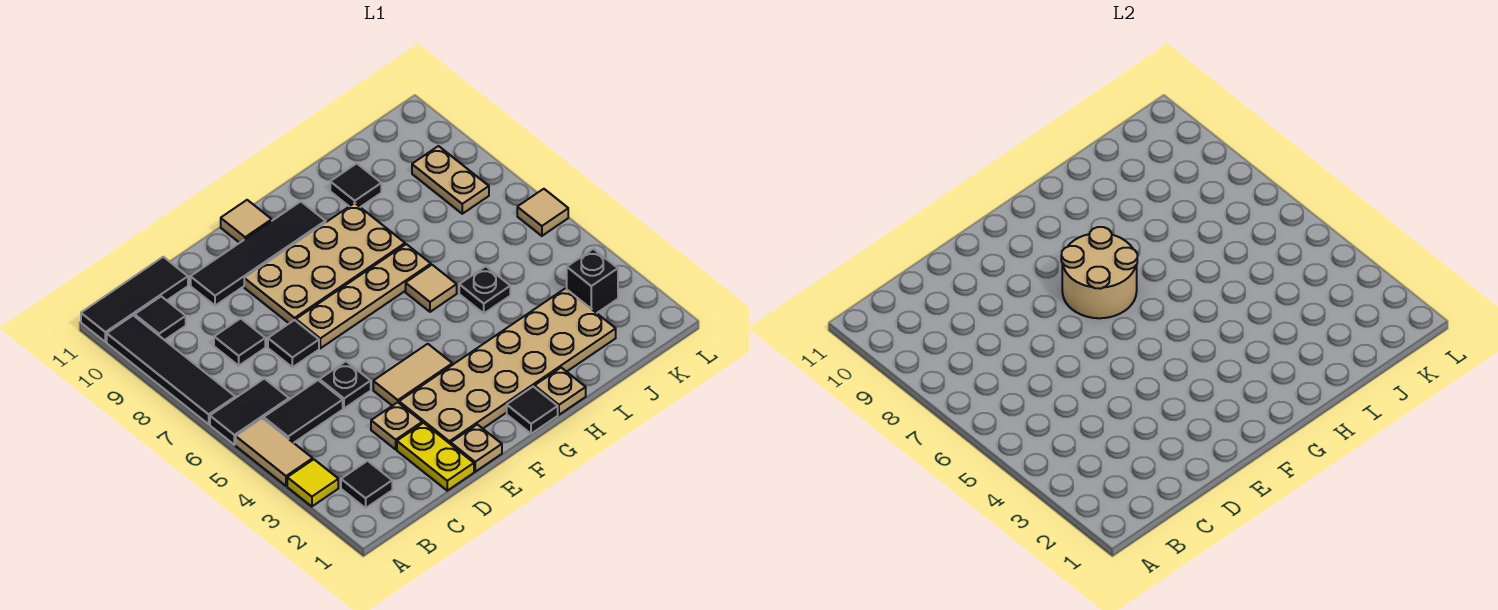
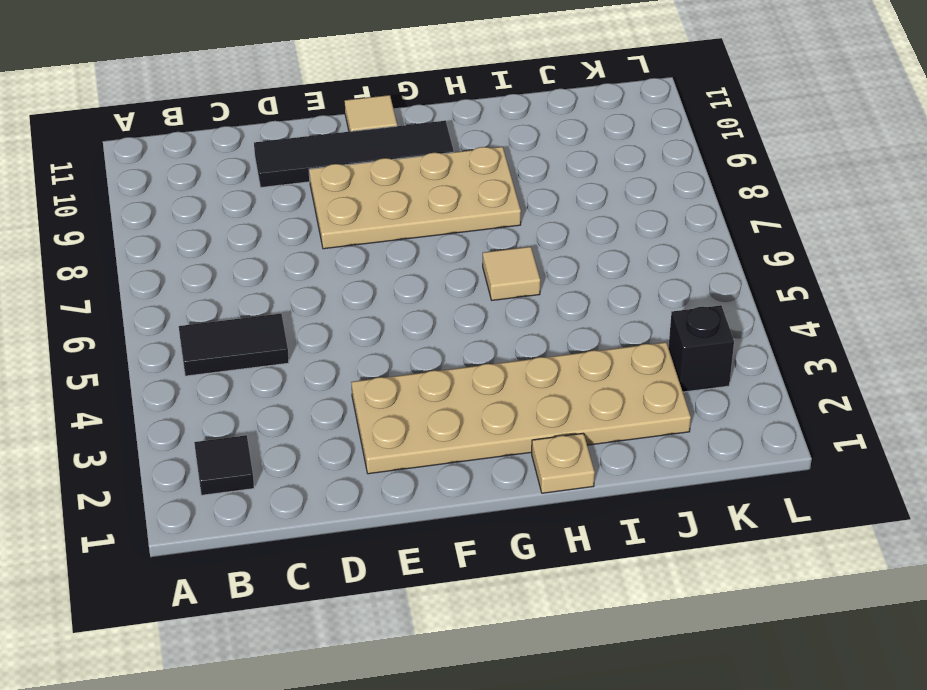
none -> yellow tile A3 level 1
none -> tan tile A4:A5 level 1
none -> black tile A6:B6 level 1

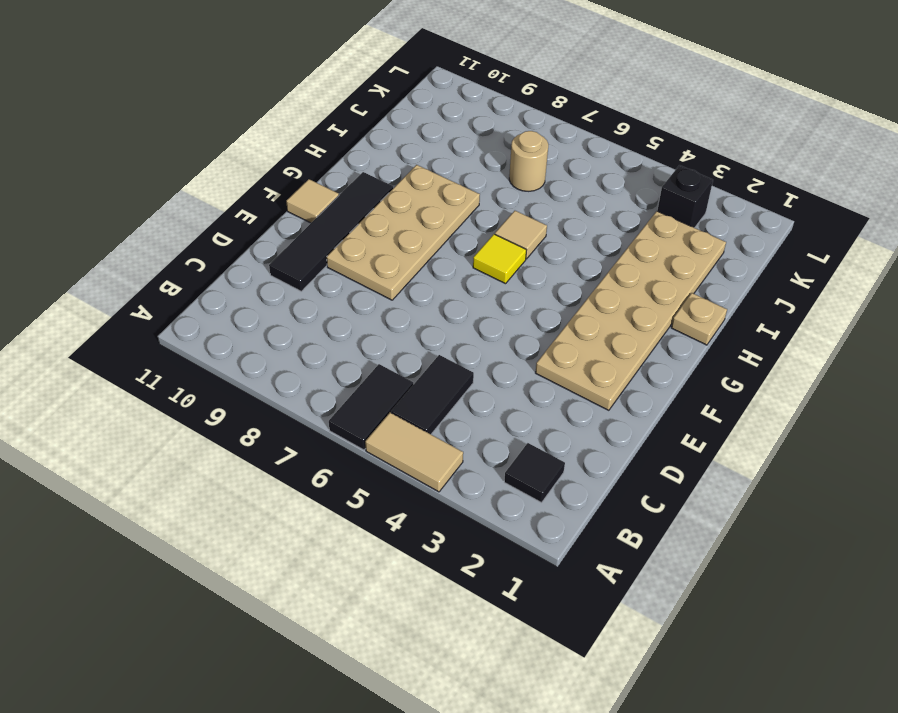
yellow tile G6 level 1 -> yellow tile A3 level 1
tan round brick J7 level 1 -> none
none -> black tile A7:A10 level 1
none -> black tile A11:C11 level 1
none -> black tile B10 level 1

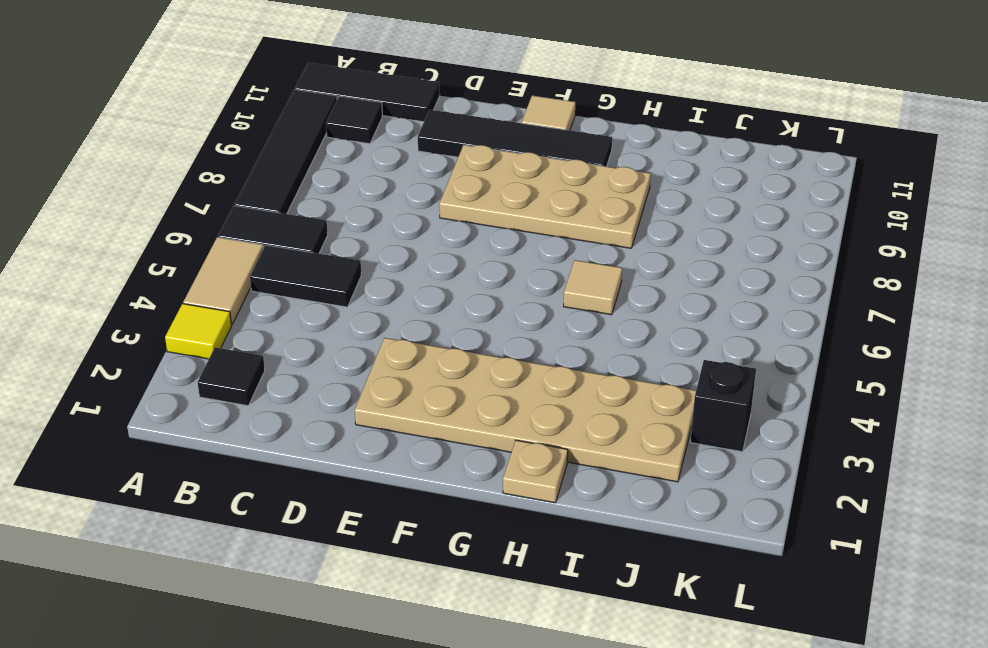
none -> black tile C8 level 1
none -> yellow plate D1:D2 level 1
none -> tan plate D3 level 1

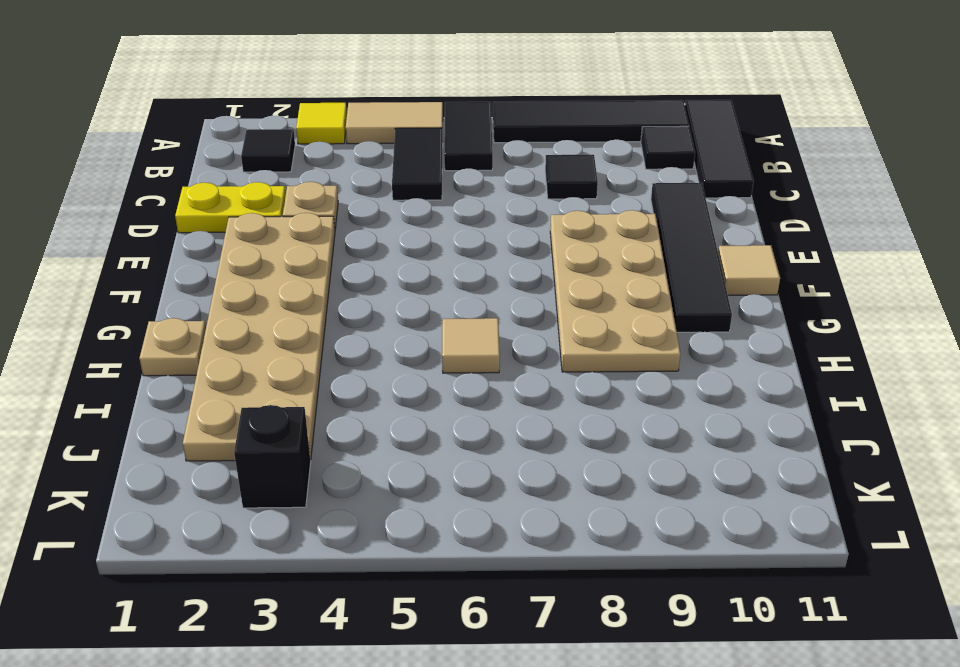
none -> black plate D5 level 1
none -> black tile D7 level 1
none -> tan plate E1 level 1

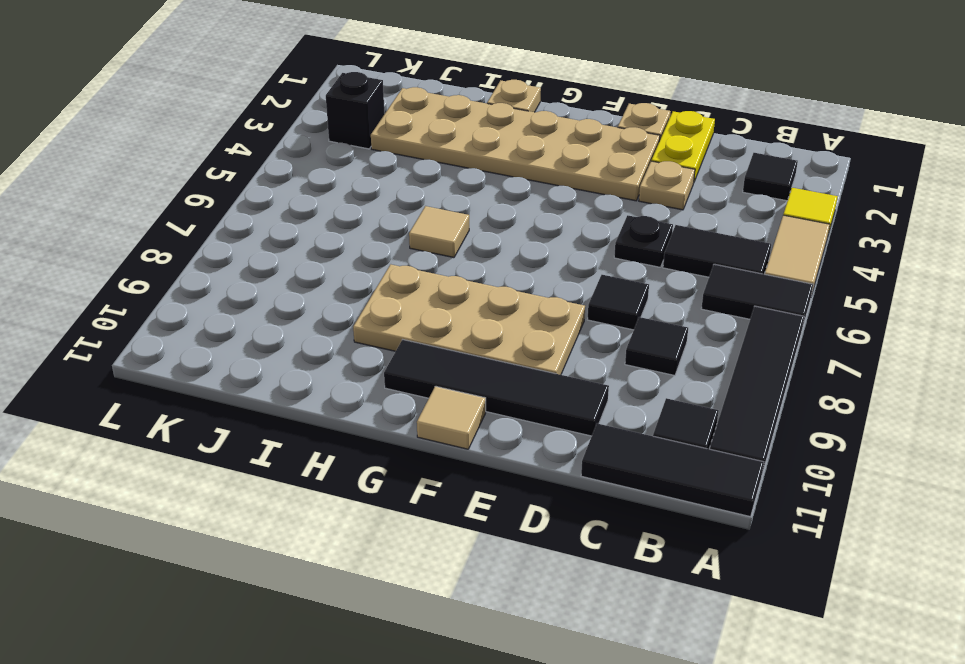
none -> tan tile E4:F4 level 1
none -> tan plate E7:H7 level 1
none -> black tile G1 level 1

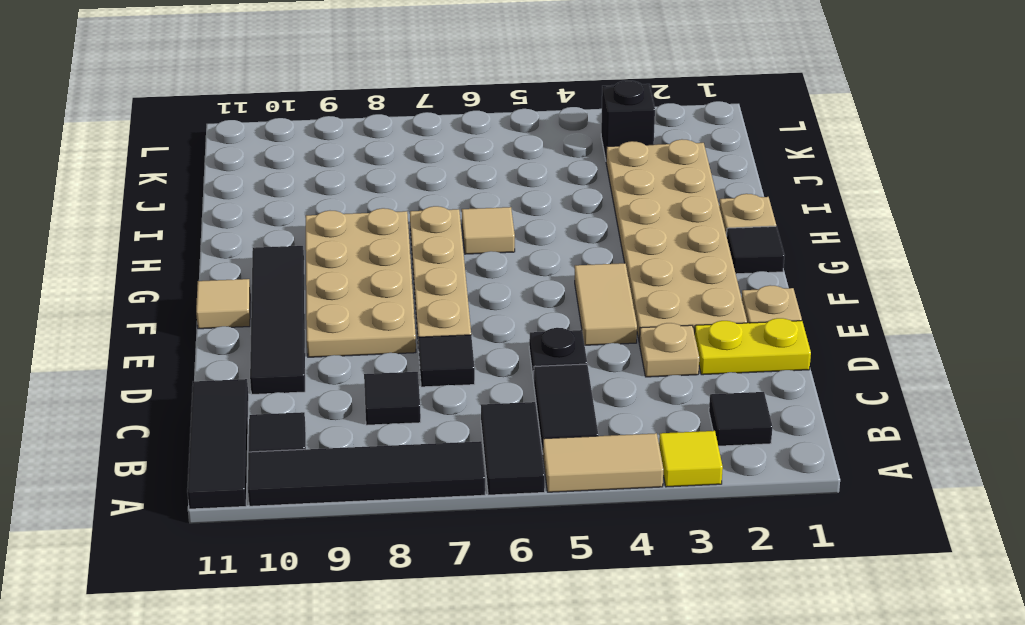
none -> black plate I5 level 1
none -> black tile I10 level 1
none -> tan plate K8:K9 level 1

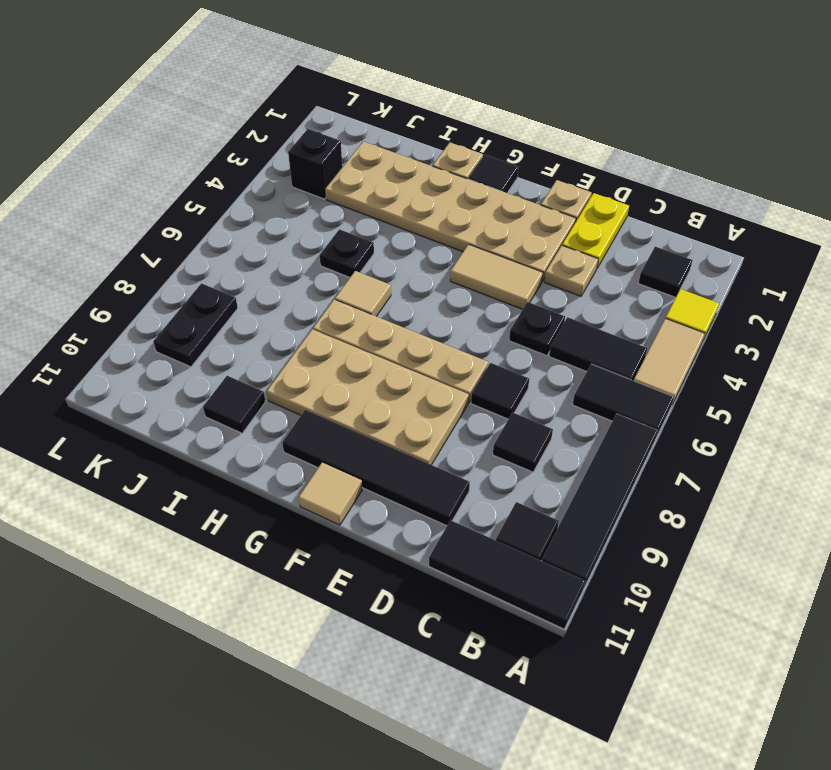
black plate K8:K9 level 1 -> tan plate K8:K9 level 1
none -> tan tile L6 level 1
none -> tan round brick F7:G8 level 2

